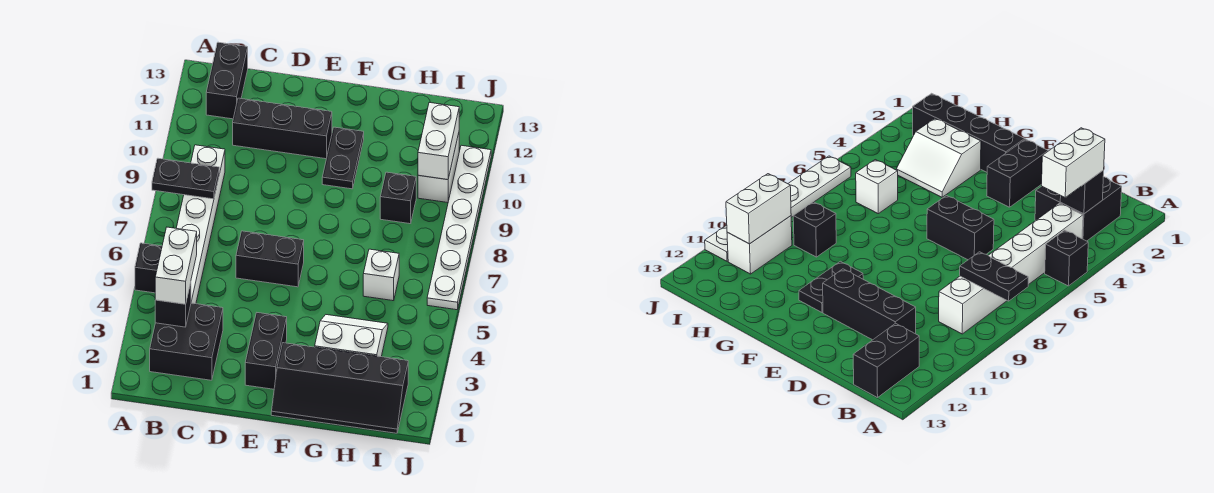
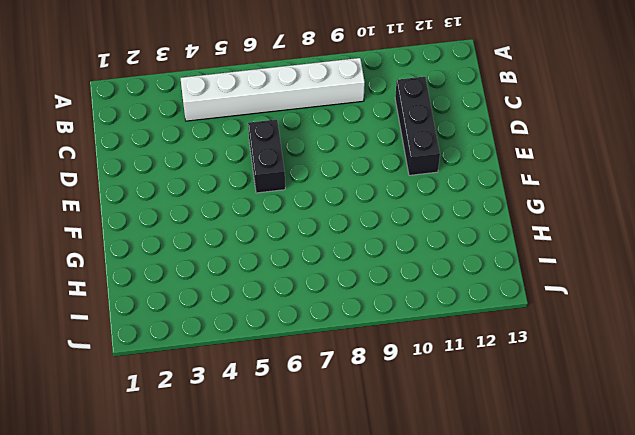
none -> black brick A5 level 1
none -> black brick B2:C3 level 1
none -> black brick B12:B13 level 1

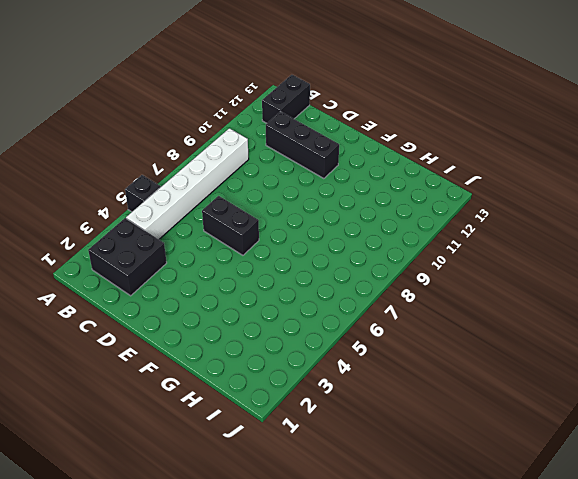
none -> black brick E2:E3 level 1
none -> black slope F1:I2 level 1 top 2
none -> black plate F10:F11 level 1

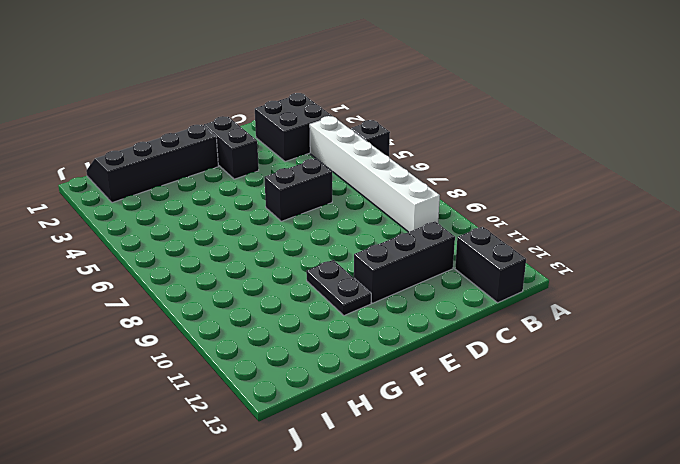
none -> white slope G3:H4 level 1 top 3
none -> white brick H6 level 1
none -> black brick H9 level 1

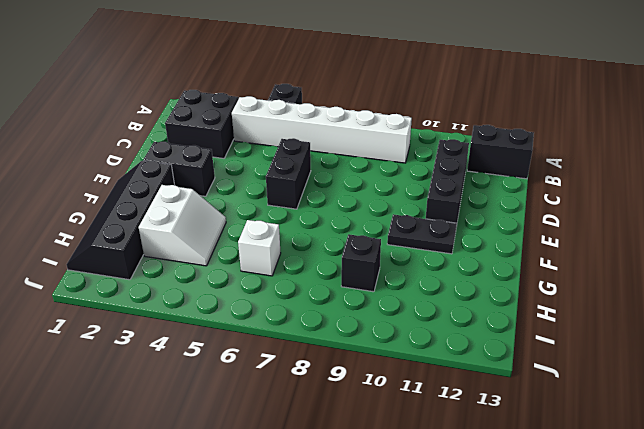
none -> white brick I10:I11 level 1
none -> white plate J6:J11 level 1
none -> black plate A8:B8 level 2

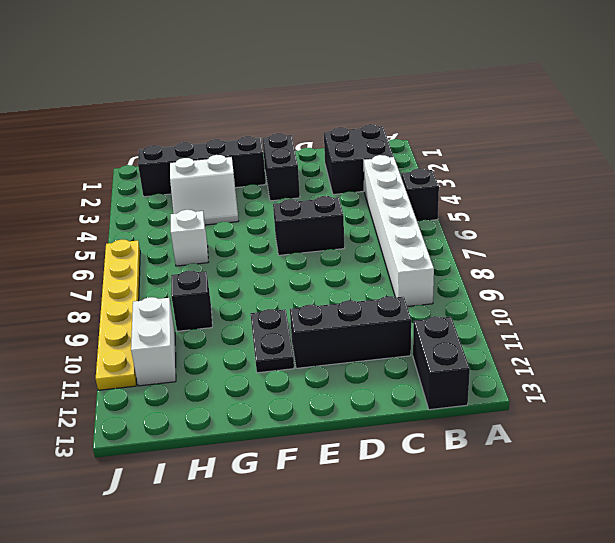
yellow plate J6:J11 level 1 -> white plate J6:J11 level 1
none -> black plate A8:B8 level 2
none -> black brick B3 level 2
none -> white brick I10:I11 level 2

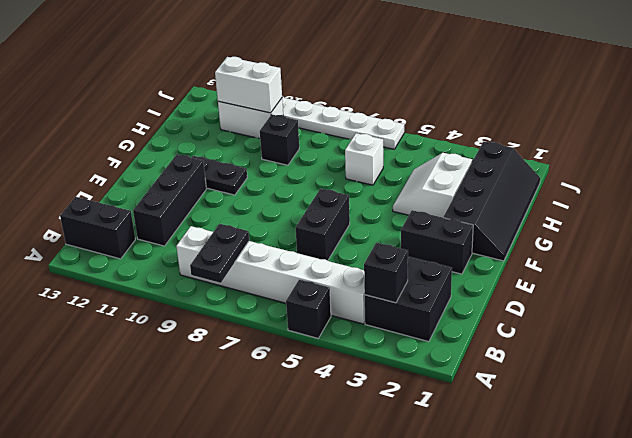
none -> white brick B3:B4 level 3

